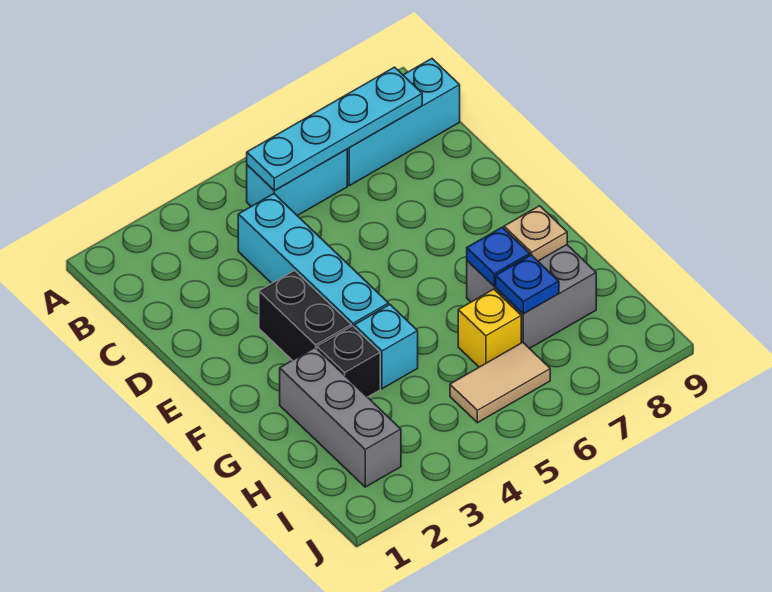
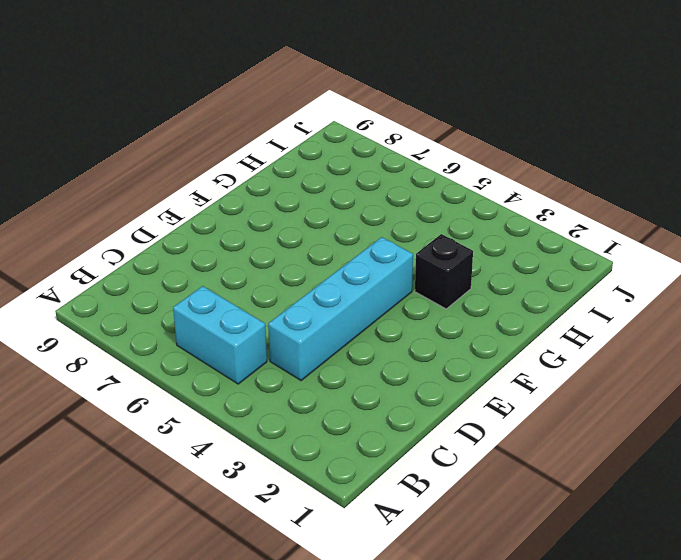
none -> cyan brick B7:B9 level 1
none -> black brick E3:F3 level 1
none -> grey brick G2:I2 level 1

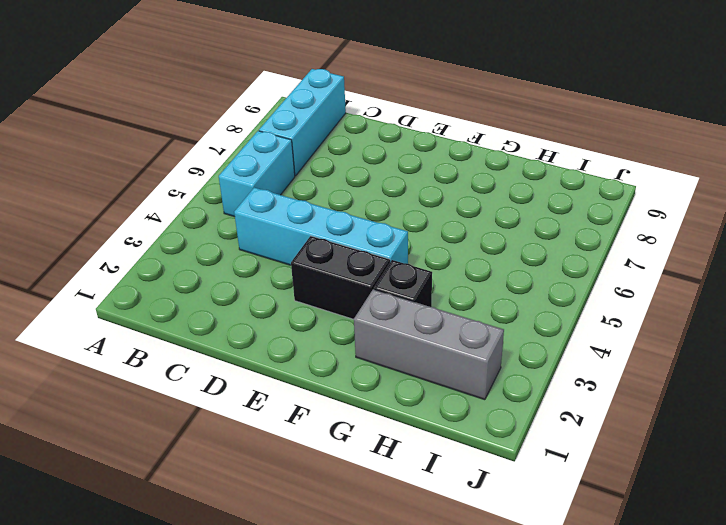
none -> cyan brick G4 level 1
none -> grey brick G7:H8 level 1
none -> yellow brick H6 level 1

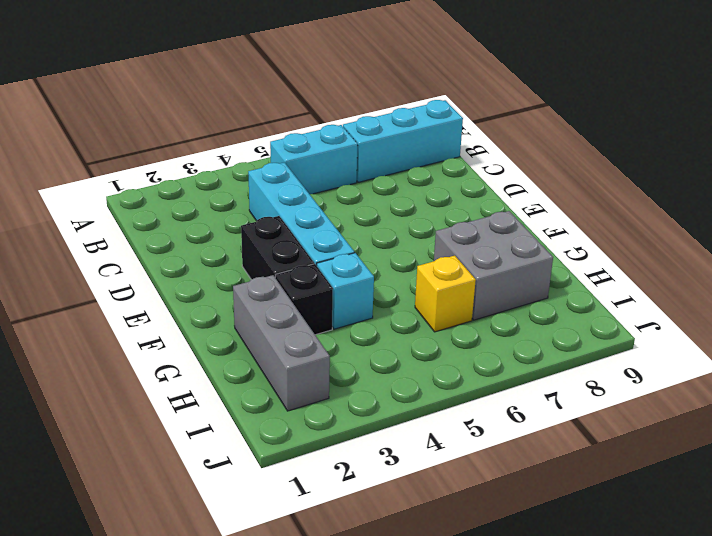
none -> tan tile I5:I6 level 1
none -> cyan plate B5:B8 level 2
none -> blue plate G7 level 2

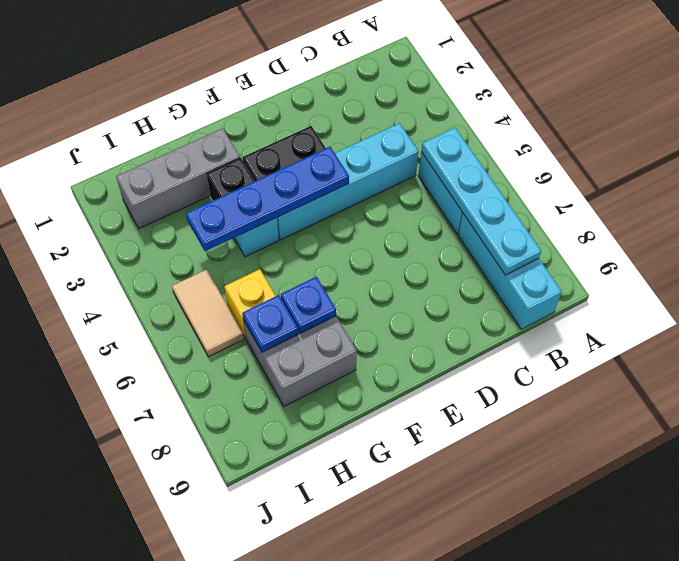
blue plate E4:H4 level 2 -> none
none -> tan plate G8 level 2

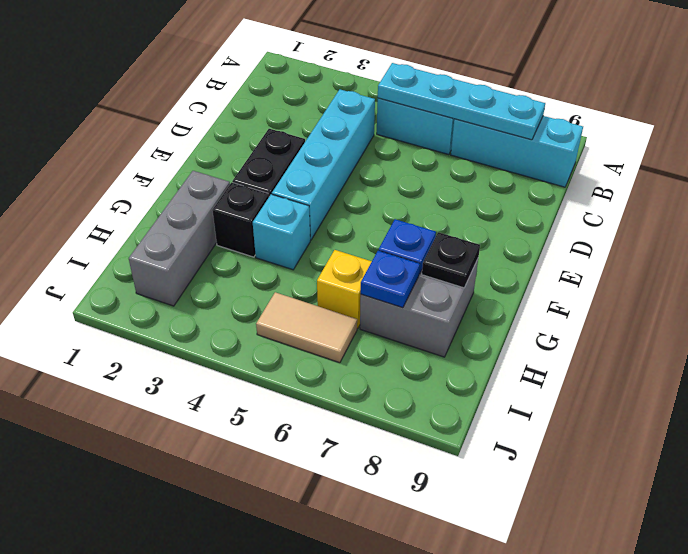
black plate G8 level 2 -> tan plate G8 level 2

